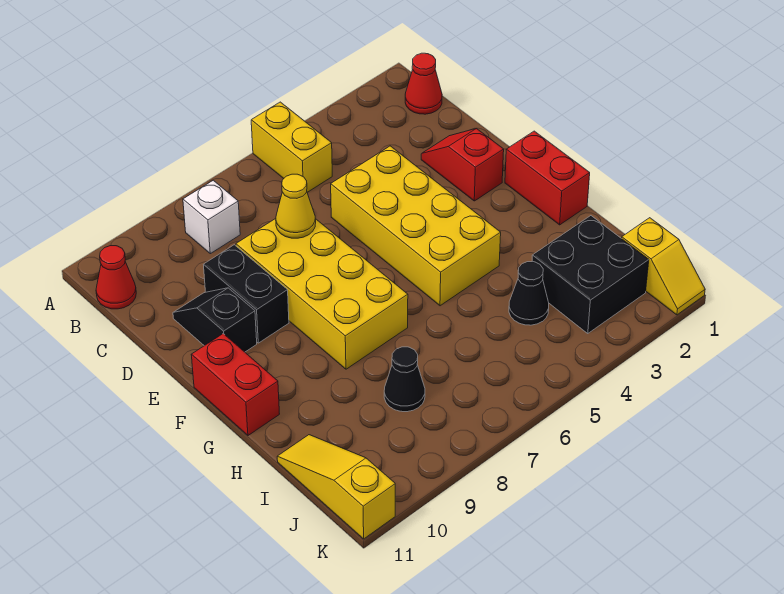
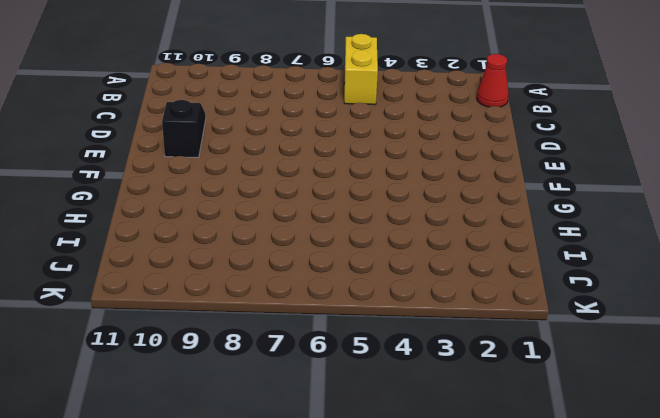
none -> white brick B8 level 1
none -> red cone B11 level 1
none -> red slope D2:E2 level 1 top E

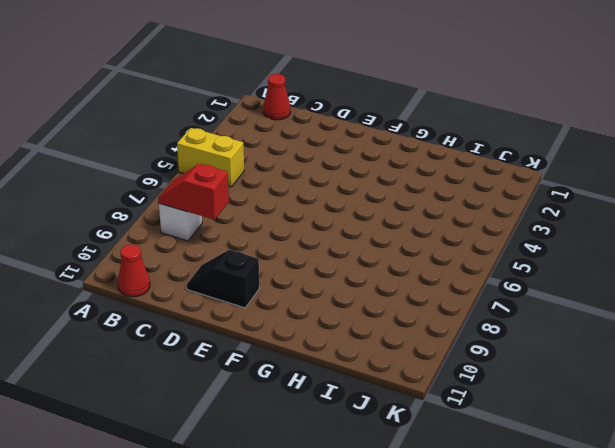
red slope B8:C8 level 2 top C -> red slope D2:E2 level 1 top E
none -> yellow brick D4:G5 level 1
none -> yellow brick D7:G8 level 1
none -> black brick D9:E9 level 1

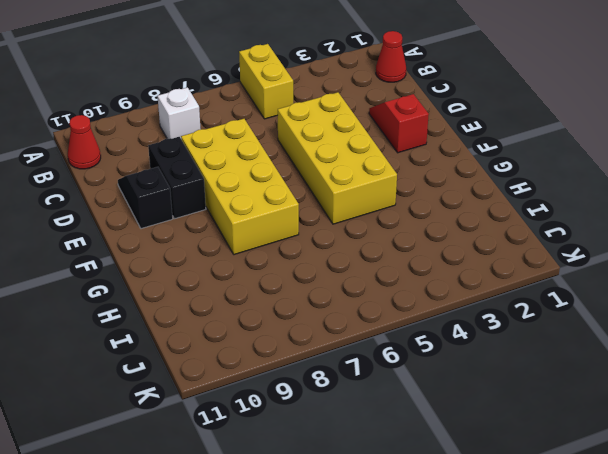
none -> red brick F1:G1 level 1
none -> red brick F11:G11 level 1
none -> black brick I2:J3 level 1

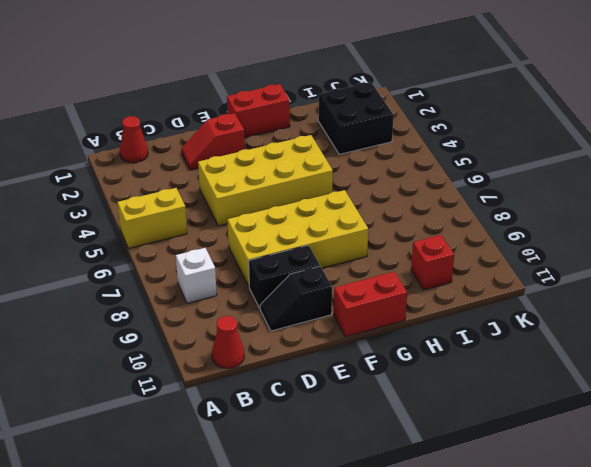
red brick I10 level 1 -> none
none -> black cone I4 level 1
none -> black cone I8 level 1
none -> yellow slope I11:K11 level 1 top K

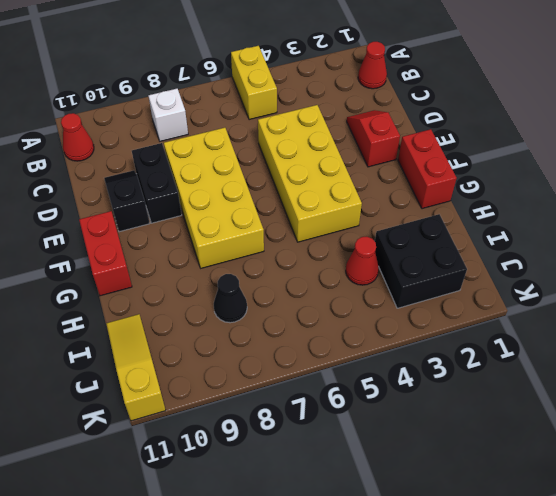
red cone I4 level 1 -> black cone I4 level 1
none -> yellow slope J1:K1 level 1 top J
none -> yellow cone D7 level 2

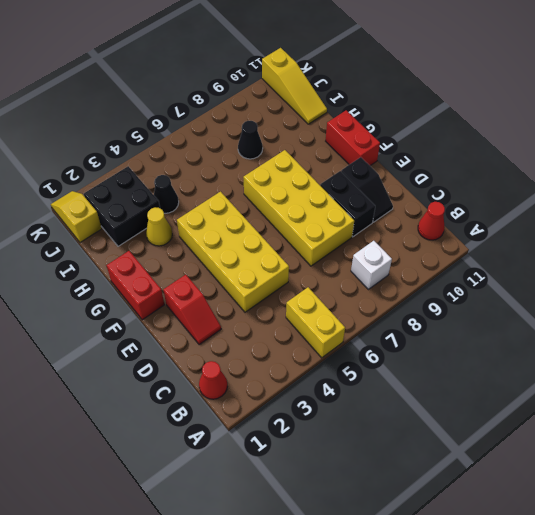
yellow cone H3 level 1 -> yellow cone D7 level 2

